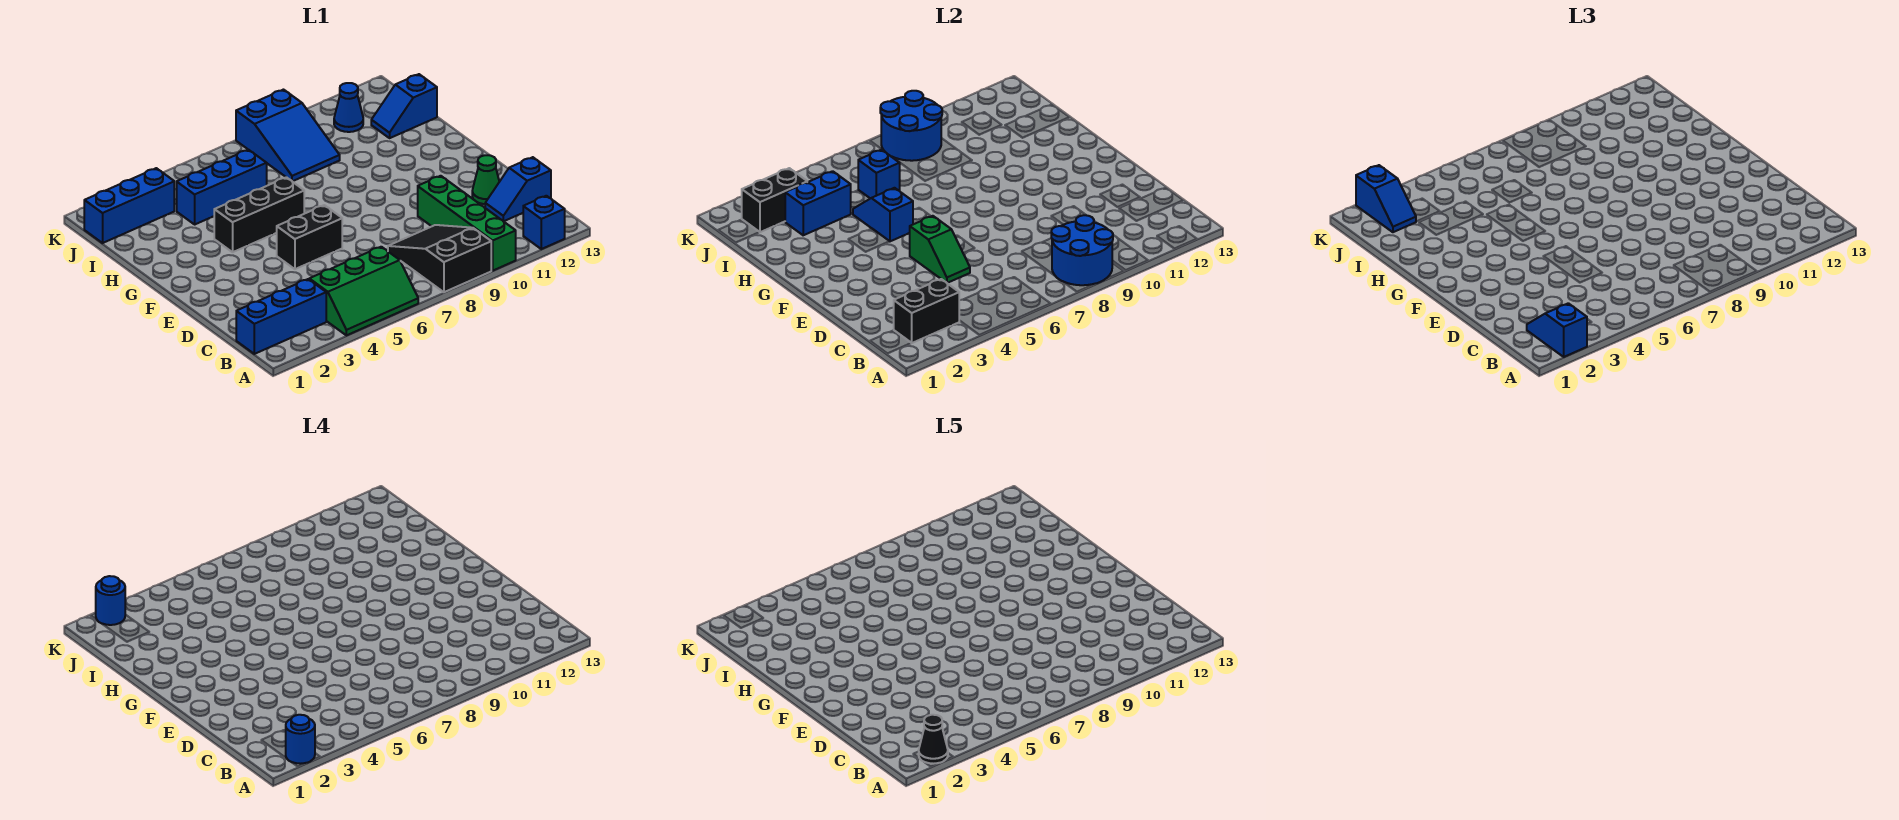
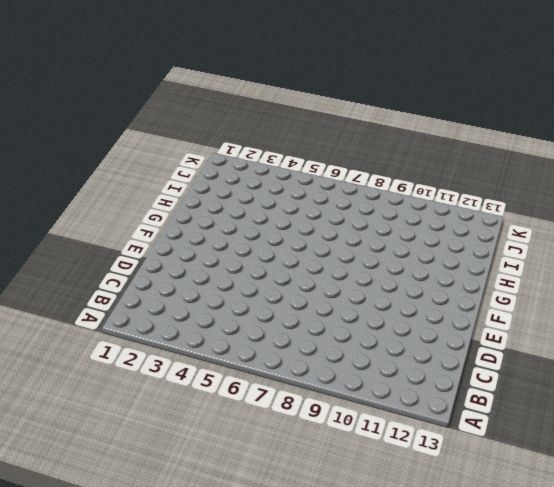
none -> green slope A4:B6 level 1 top B
none -> black slope A8:C9 level 1 top A
none -> green brick A10:D10 level 1

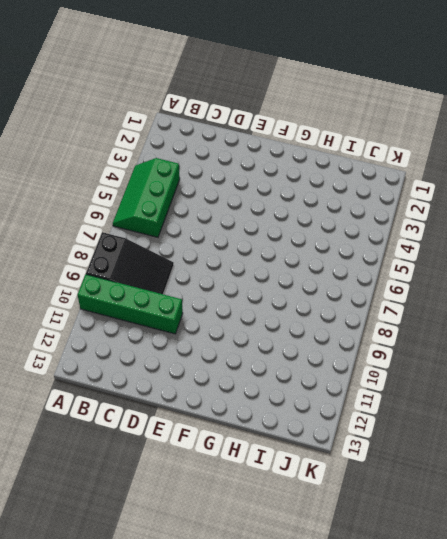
none -> blue brick A12 level 1
none -> blue brick B1:B3 level 1
none -> blue slope C12:C13 level 1 top 13

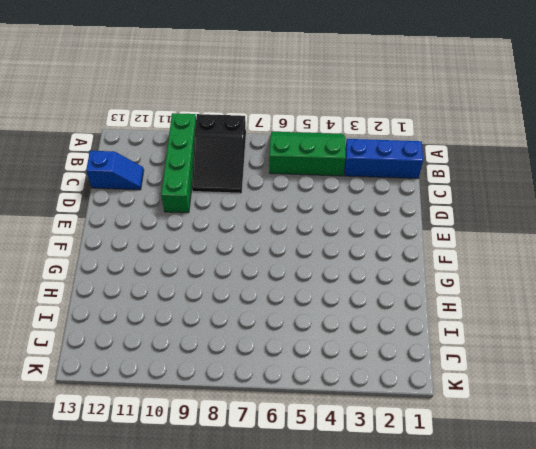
none -> blue brick A12 level 1
none -> green cone D12 level 1
none -> black brick E5:E6 level 1

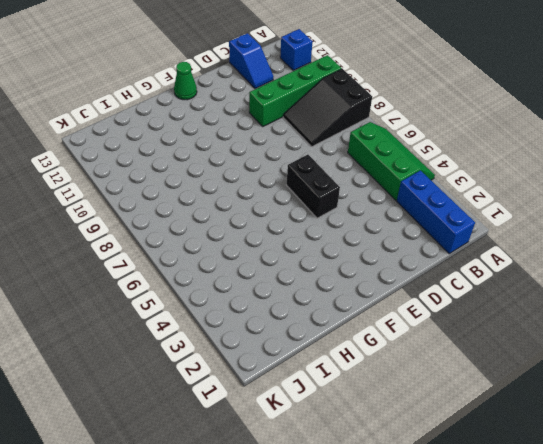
green cone F13 level 1 -> green cone D12 level 1
none -> black brick G4:G6 level 1
none -> blue brick I4:I6 level 1
none -> blue slope I8:K9 level 1 top K

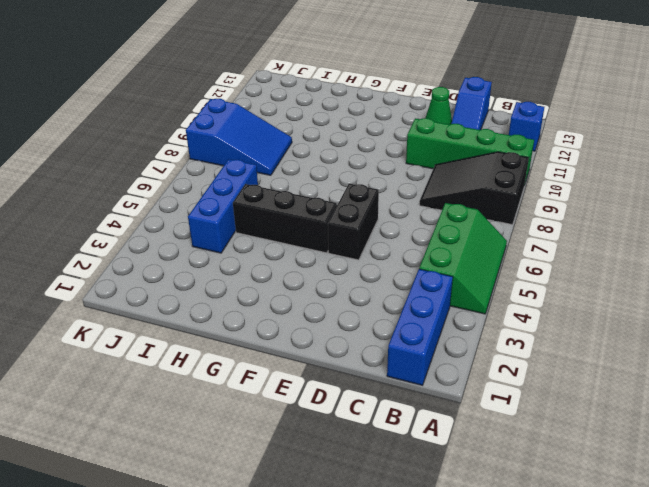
black brick F5:H5 level 1 -> black brick G4:G6 level 1
none -> blue slope I12:I13 level 1 top 13
none -> blue brick J1:J3 level 1
none -> blue cone J11 level 1

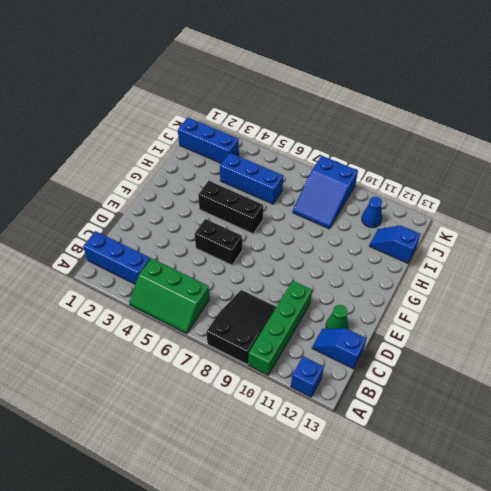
none -> blue round brick A8:B9 level 2
none -> black brick B2:B3 level 2
none -> green slope D5:E5 level 2 top E

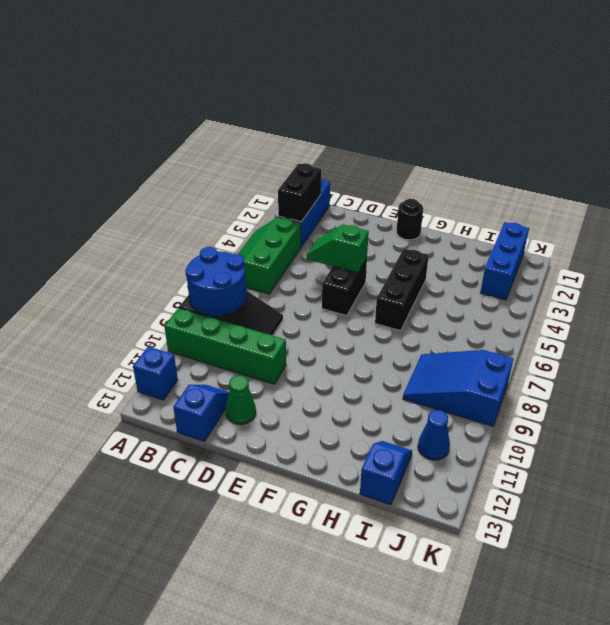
black round brick F1 level 1 -> none
none -> blue brick I4:I6 level 1
none -> blue slope G5:H5 level 2 top G
none -> blue brick I3:I4 level 2

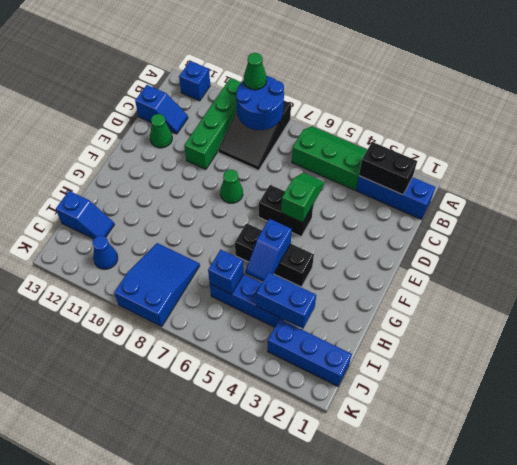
green cone A9 level 3 -> none
green cone E8 level 1 -> none
none -> black brick J2:J3 level 2
none -> blue round brick J8:K9 level 2
none -> blue slope A2:B2 level 3 top A

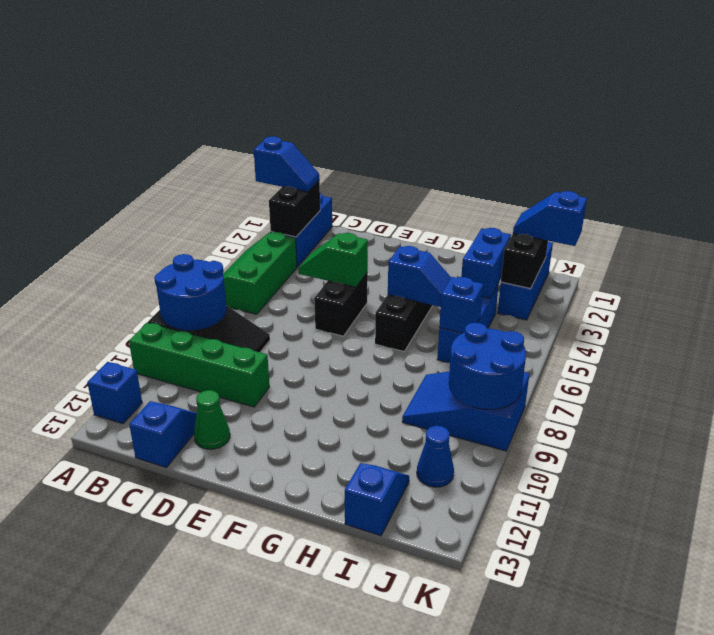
none -> blue round brick A2 level 4
none -> blue round brick K2 level 4
none -> black cone A2 level 5

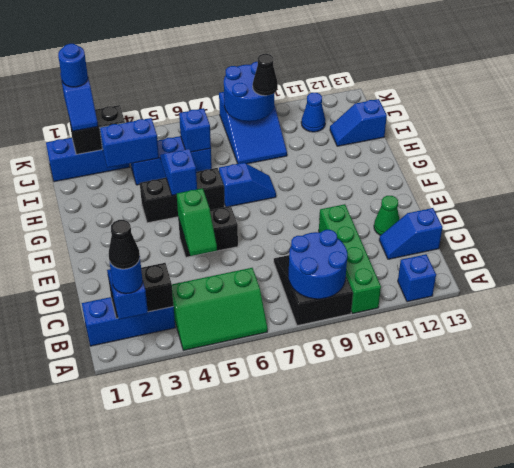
blue slope G7:G8 level 1 top 7 -> none
black cone J9 level 3 -> none

